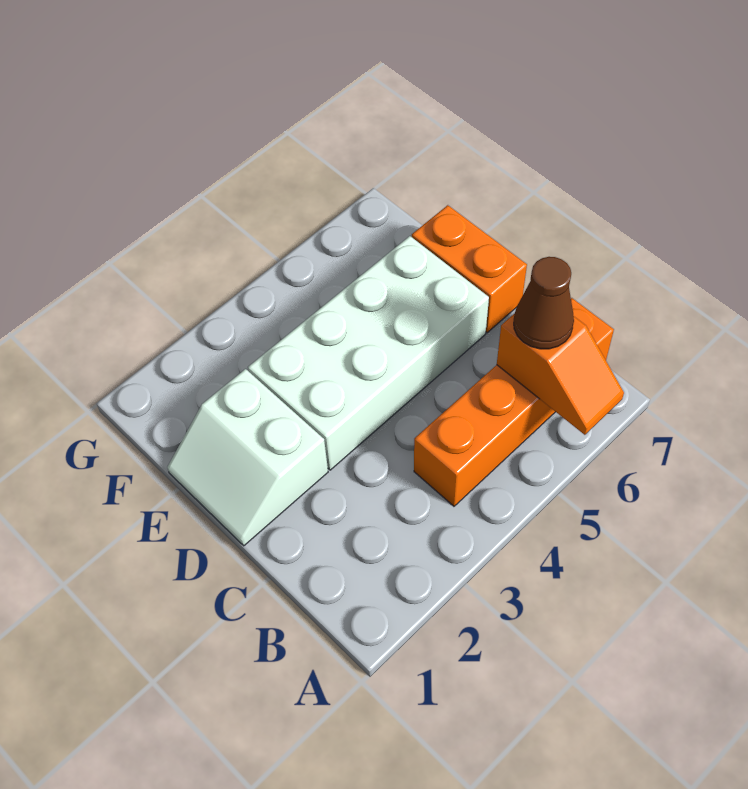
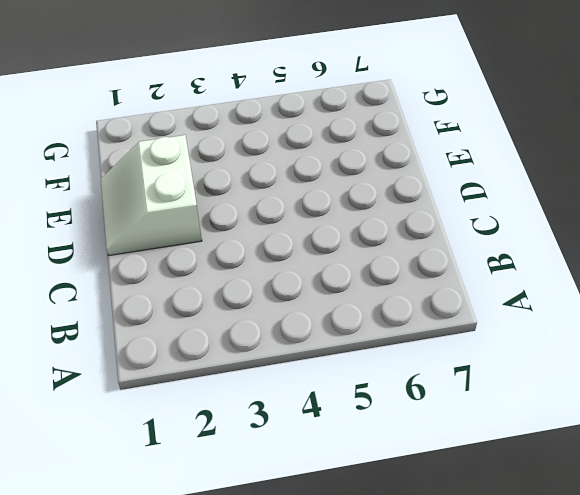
none -> orange brick B4:B7 level 1
none -> white brick D3:E6 level 1

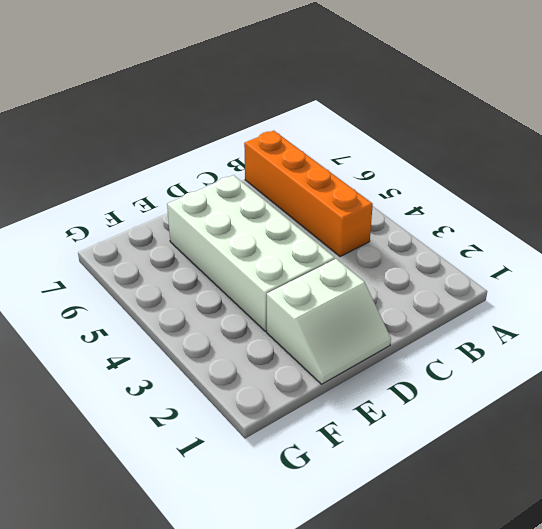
none -> orange brick D7:E7 level 1
none -> orange slope A6:B6 level 2 top B

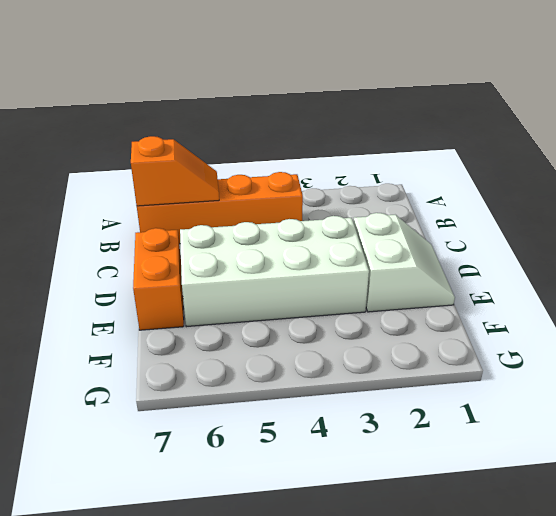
orange slope B6:B7 level 2 top 7 -> orange slope A6:B6 level 2 top B
none -> brown cone B6 level 3

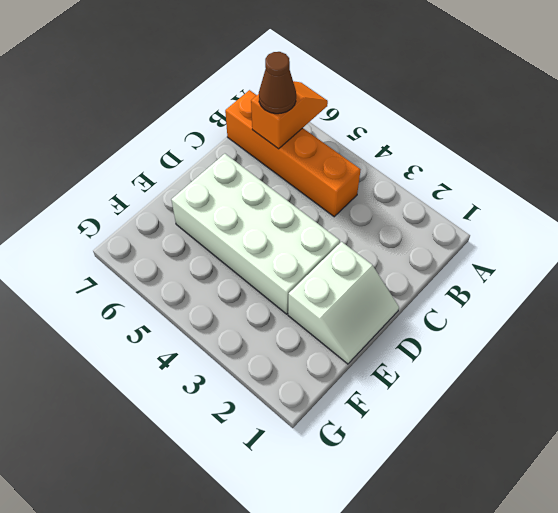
none -> orange brick D7:E7 level 1

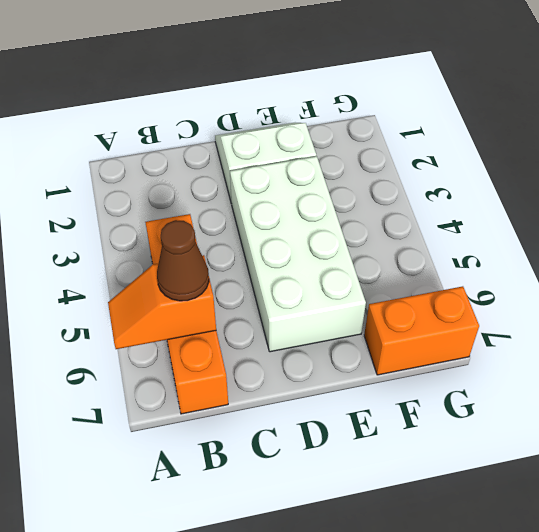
orange brick F7:G7 level 1 -> orange brick D7:E7 level 1

